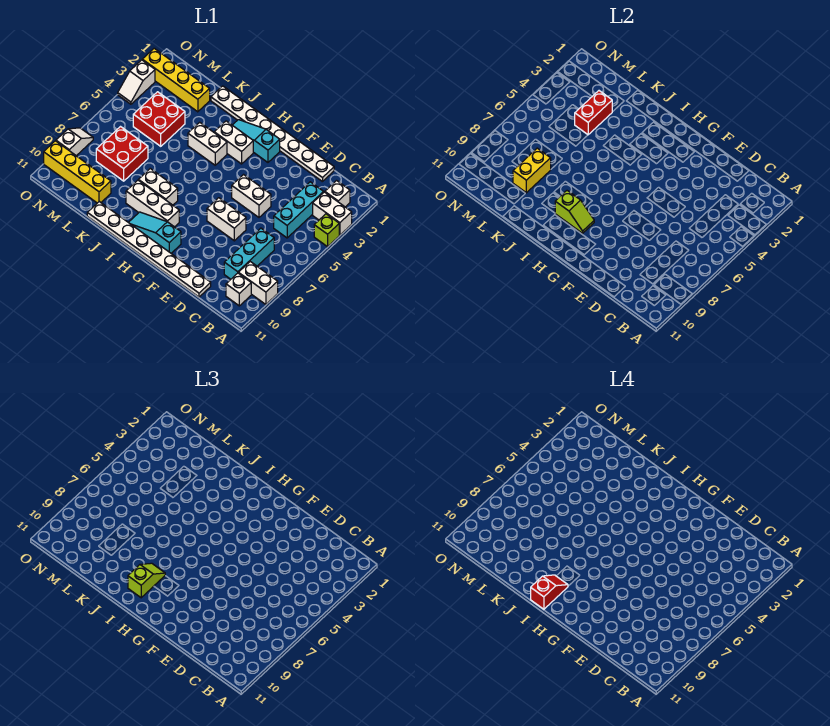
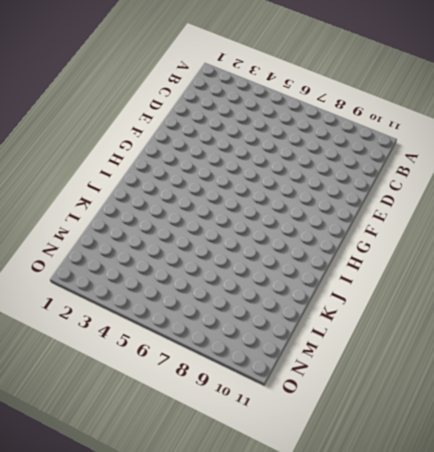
none -> white brick A3:B3 level 1
none -> lime brick A4 level 1
none -> white brick A9:B9 level 1

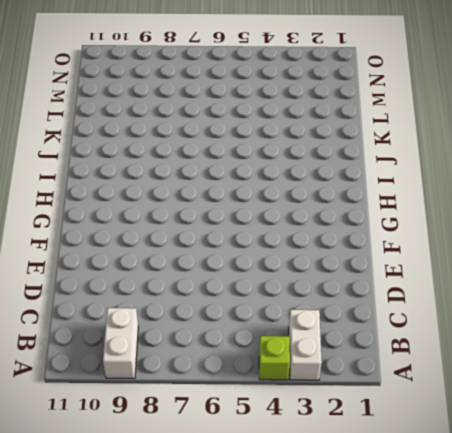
none -> white brick B2 level 1
none -> white brick B10 level 1
none -> cyan brick C3:C5 level 1

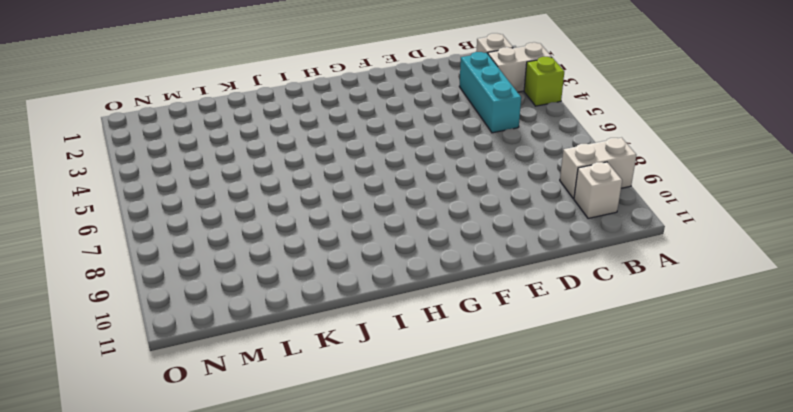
none -> cyan brick C7:C9 level 1
none -> white plate D1:K1 level 1
none -> white plate D11:K11 level 1

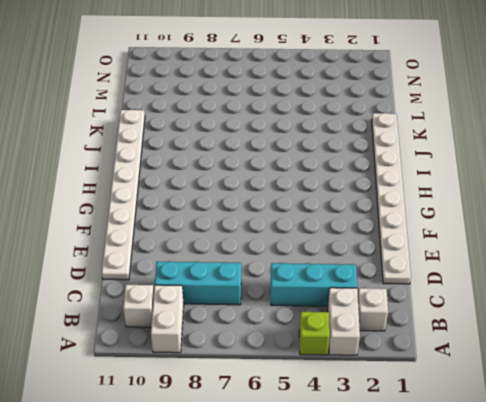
none -> white brick E5:F5 level 1
none -> white brick E7:F7 level 1
none -> cyan slope G2:I2 level 1 top G

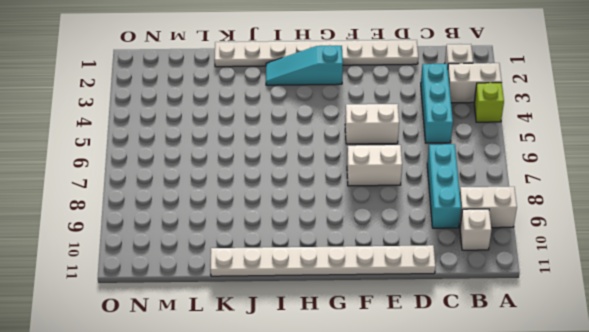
none -> cyan slope G10:I10 level 1 top G
none -> white brick H3:I3 level 1
none -> white brick H9:J9 level 1

